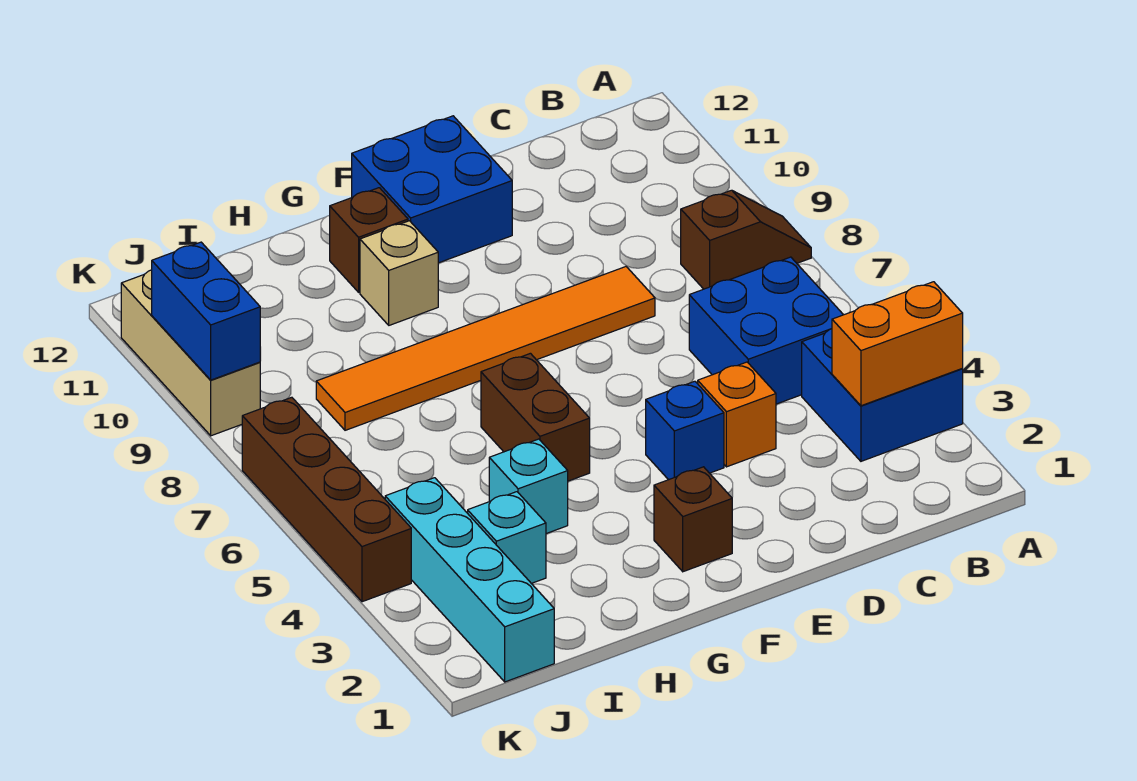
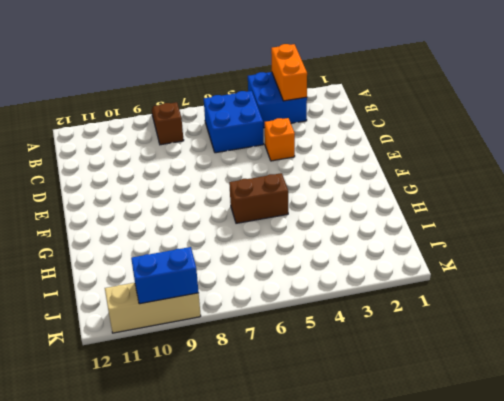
none -> orange tile D8:I8 level 1
none -> blue brick E4 level 1
none -> blue brick E11:F12 level 1

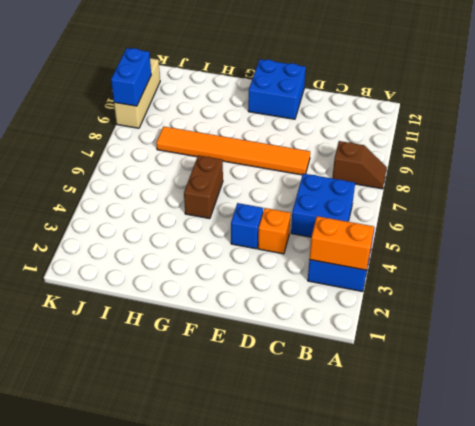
none -> brown brick F2 level 1
none -> tan brick G10 level 1
none -> brown brick G11 level 1

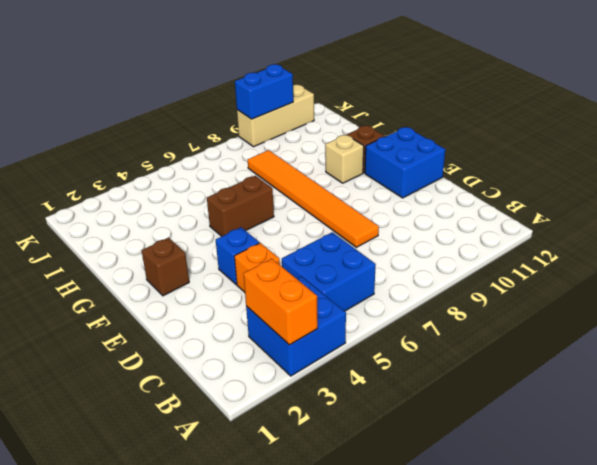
none -> brown slope A8:B8 level 1 top B
none -> cyan brick H4 level 1
none -> cyan brick I3 level 1

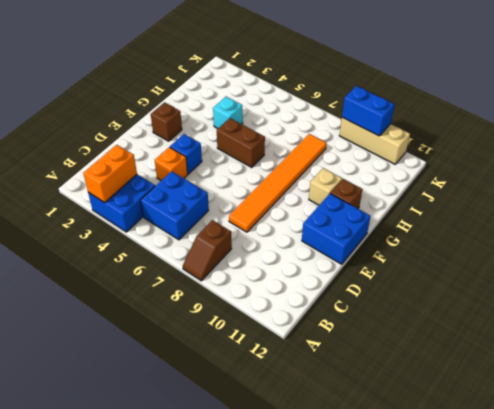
none -> cyan brick I3 level 1
none -> cyan brick J1:J4 level 1
none -> brown brick K4:K7 level 1

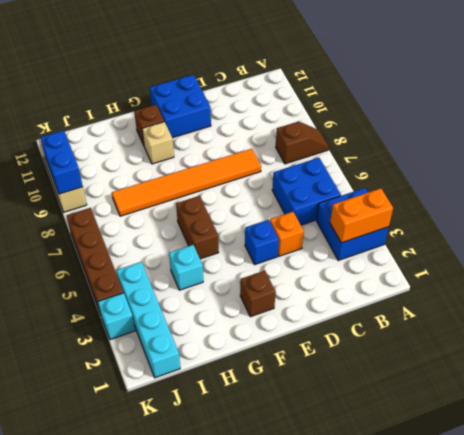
cyan brick K3 level 1 -> cyan brick I3 level 1

